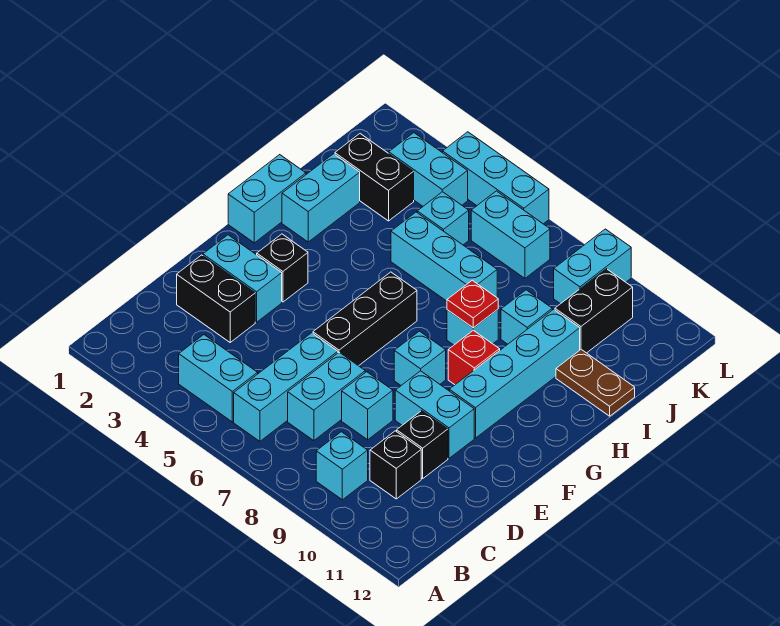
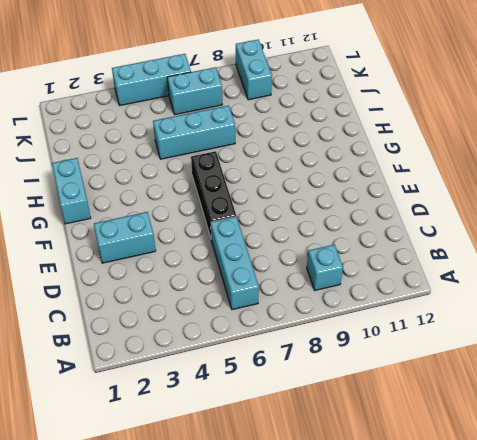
none -> cyan brick B4:B5 level 1
none -> cyan brick C7:D7 level 1
none -> black brick C10 level 1

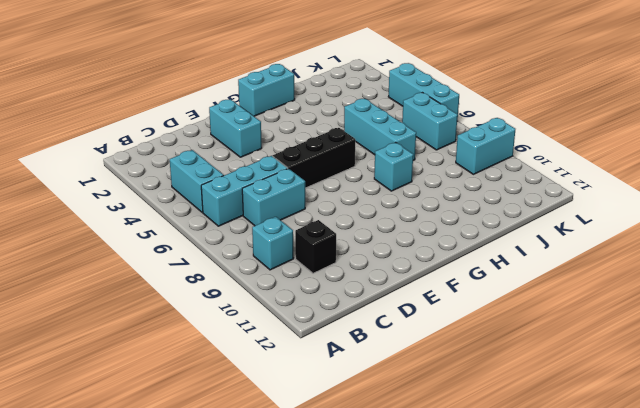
none -> black brick D2:D3 level 1
none -> cyan brick D8 level 1
none -> black brick D10 level 1

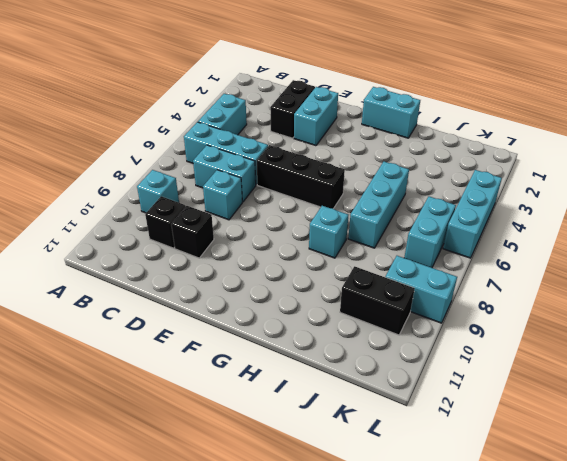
none -> cyan brick E9:E10 level 1
none -> black brick F3 level 1
none -> cyan brick F8 level 1

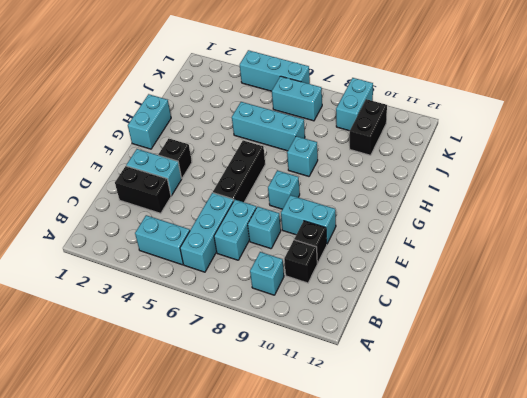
none -> cyan brick F10:I10 level 1
none -> red brick G9 level 1
none -> cyan brick H2:I2 level 1

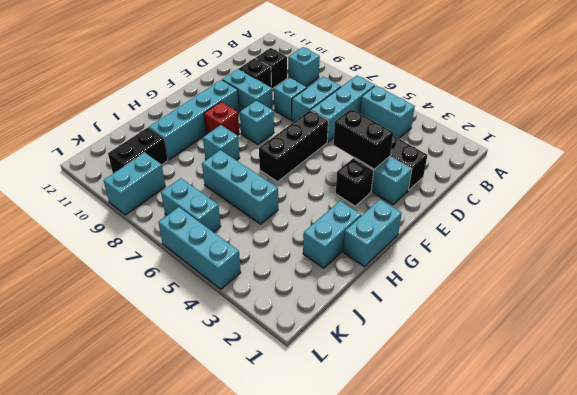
black brick E3:E4 level 2 -> black brick J2:J3 level 1
none -> cyan brick I9 level 1
none -> brown plate I11:I12 level 1
none -> cyan brick J5 level 1

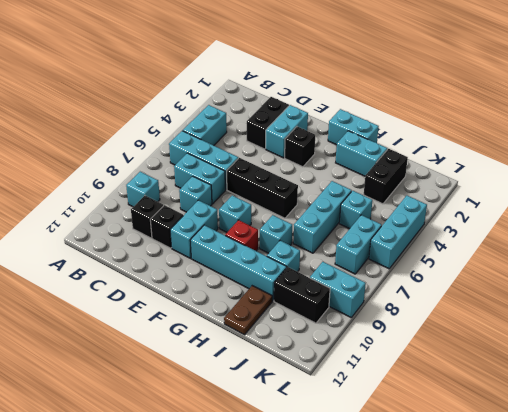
none -> cyan brick K3:K4 level 1
none -> red plate H8 level 2

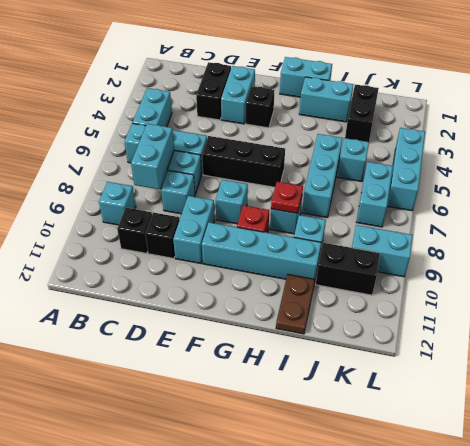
cyan brick C7:C8 level 2 -> cyan brick K3:K4 level 1

